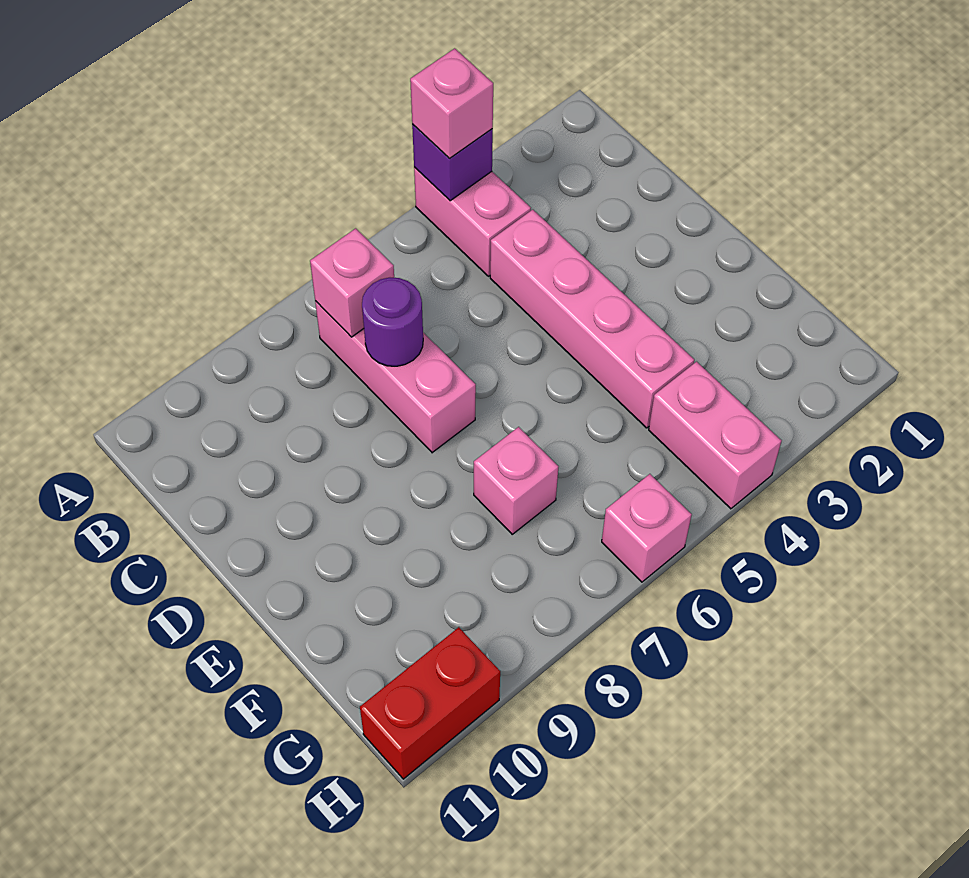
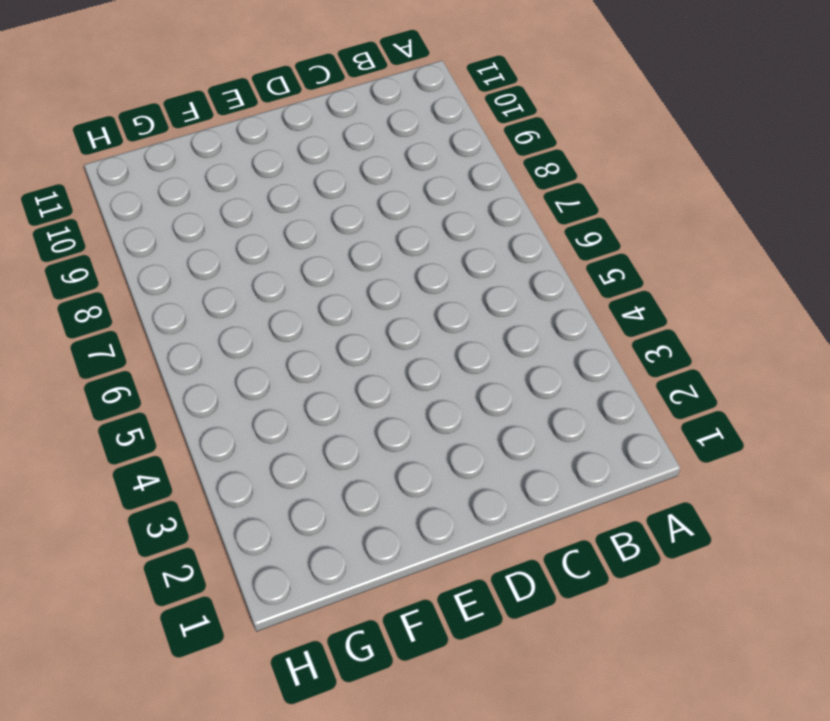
none -> pink brick A4:B4 level 1
none -> pink brick B7:D7 level 1

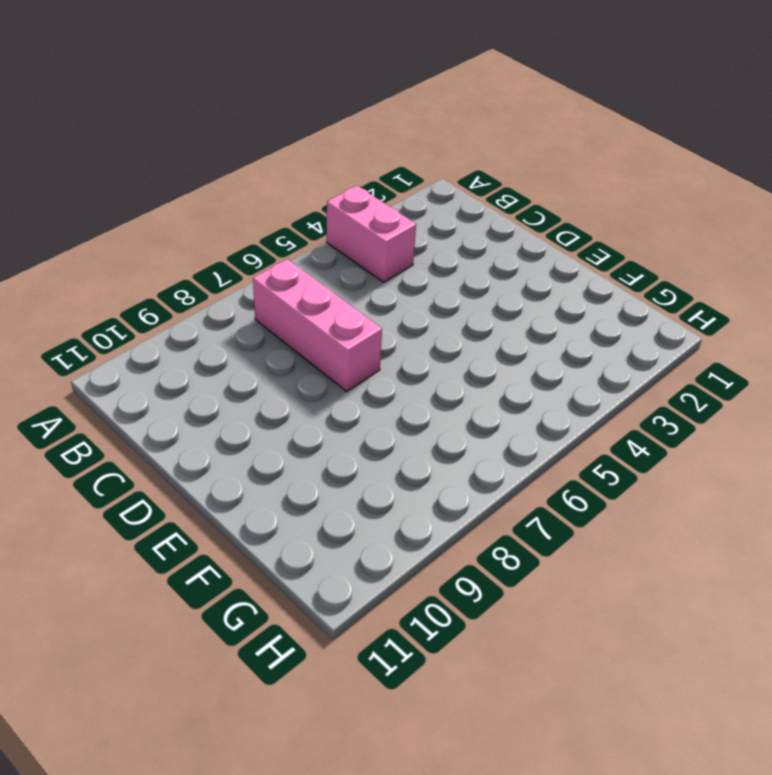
none -> pink brick C4:F4 level 1
none -> pink brick F7 level 1

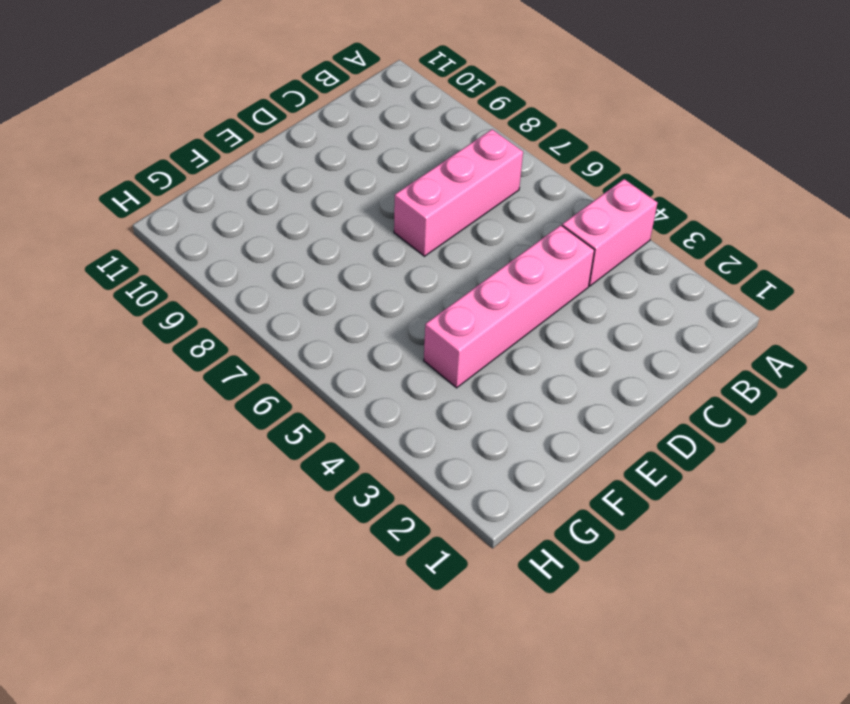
none -> pink brick F7 level 1
none -> pink brick G4:H4 level 1

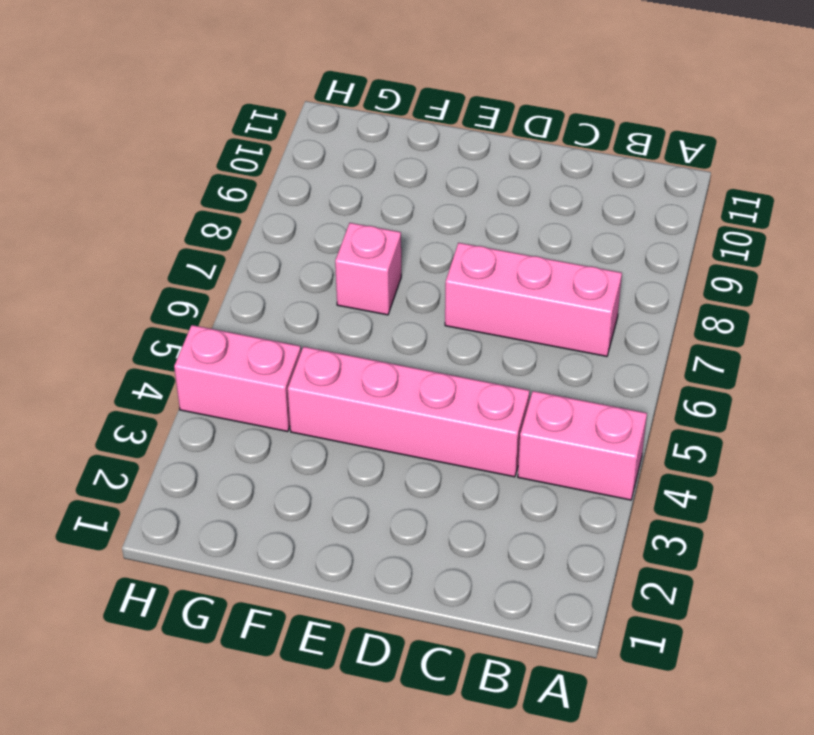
none -> pink brick H6 level 1
none -> red brick H10:H11 level 1

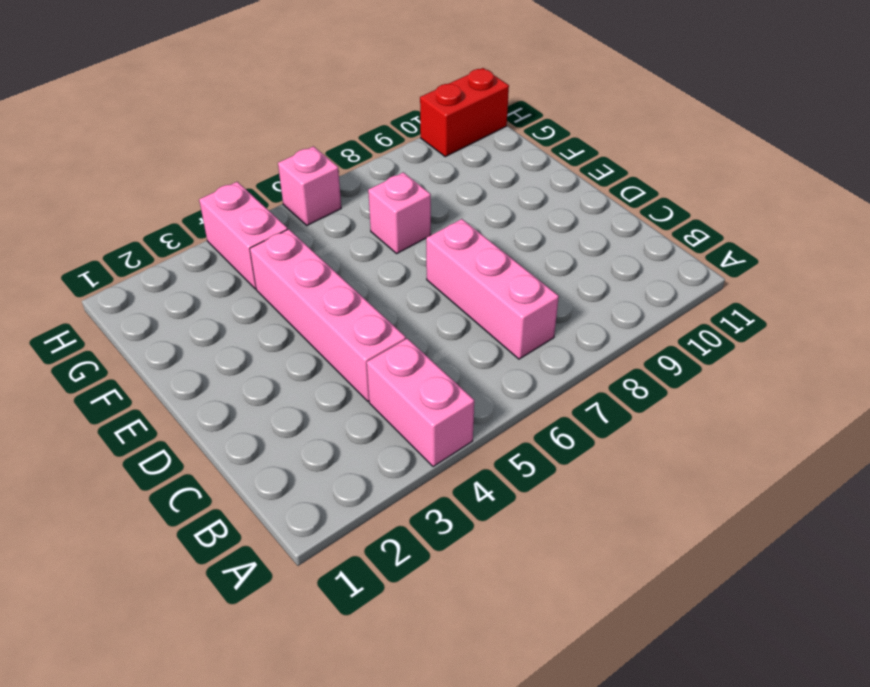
none -> purple brick A4 level 2
none -> pink brick B7 level 2

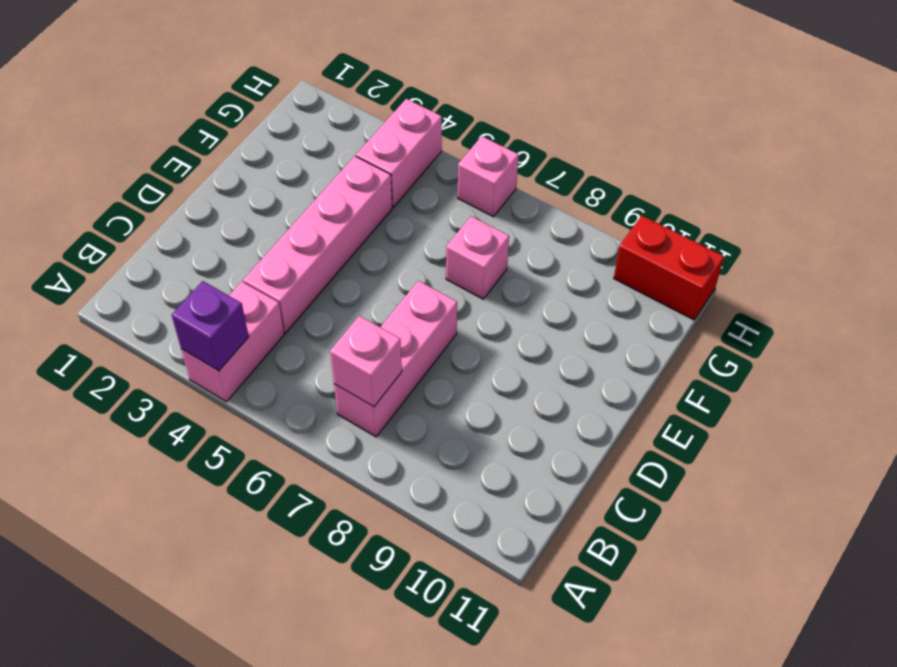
none -> purple round brick C7 level 2
none -> pink brick A4 level 3

